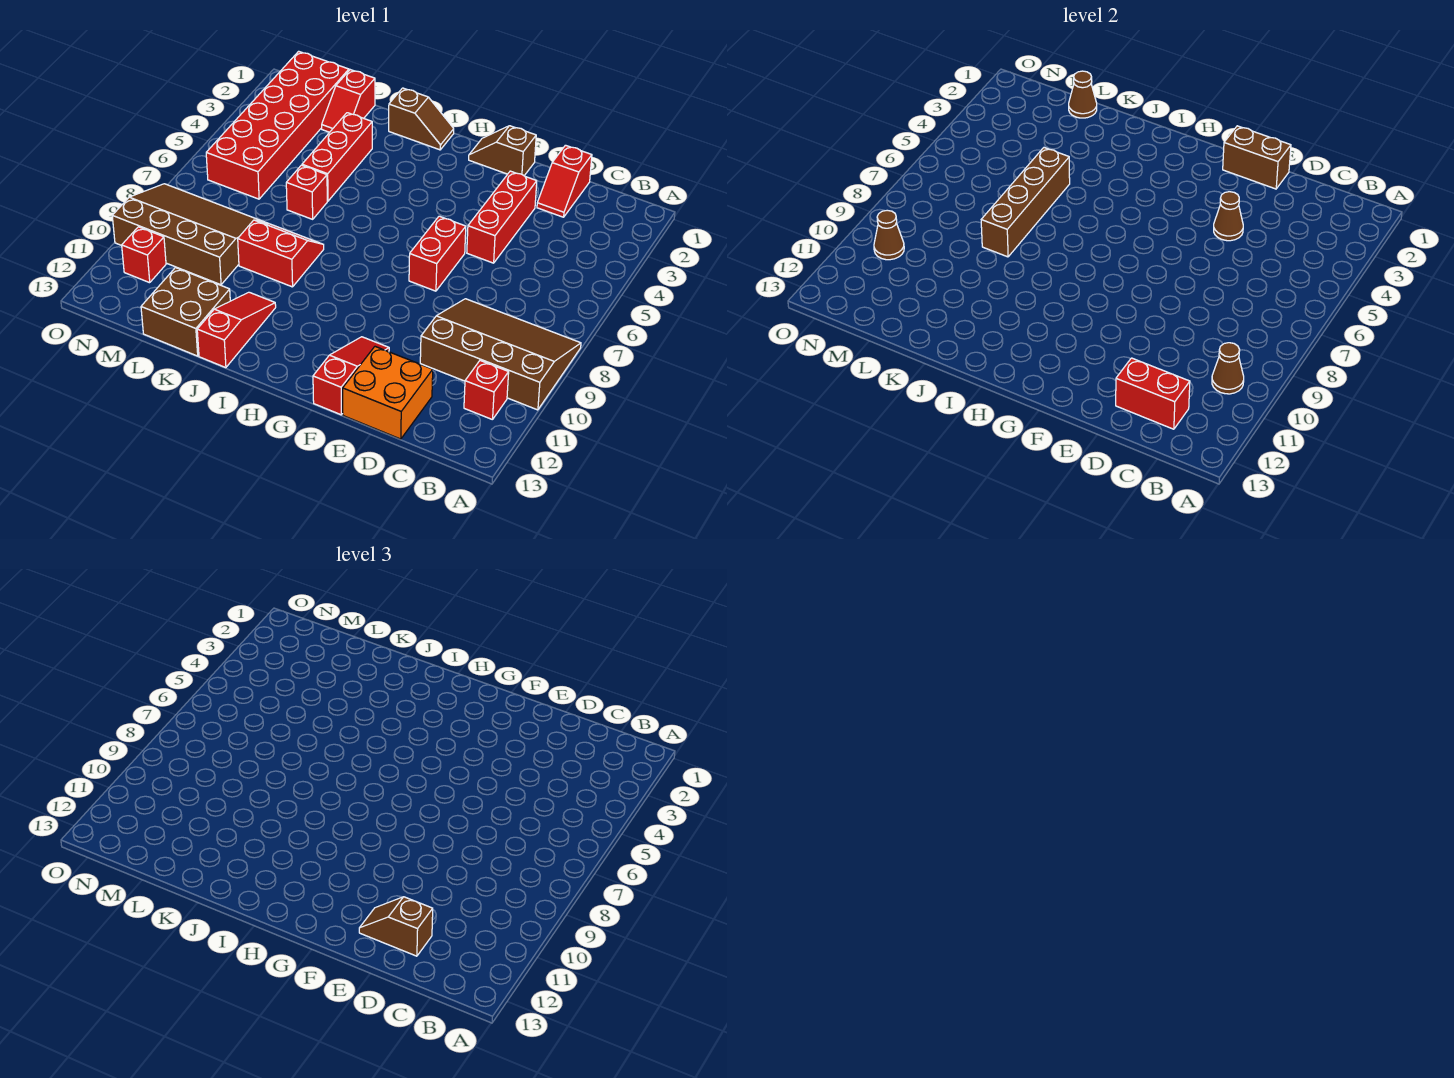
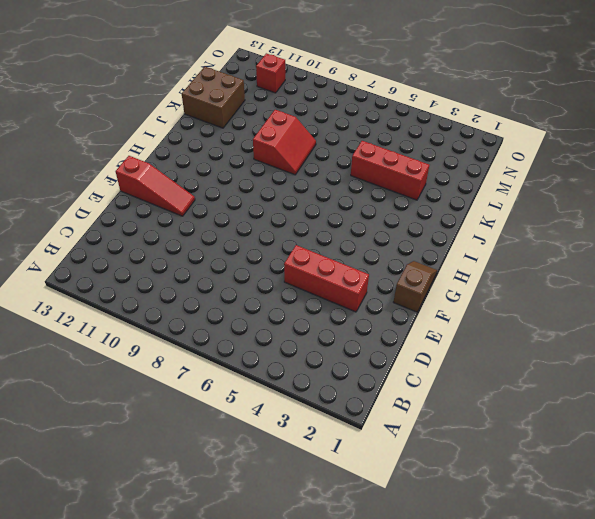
none -> brown slope A8:D10 level 1 top 10
none -> red brick B11 level 1
none -> red slope D1:D2 level 1 top 1

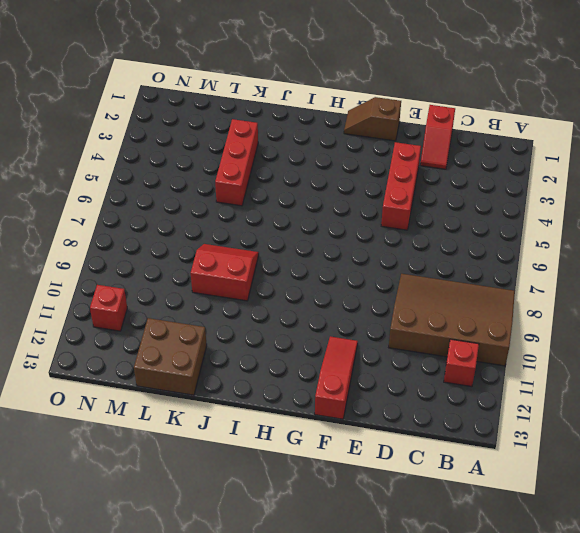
none -> orange brick D12:E13 level 1
none -> red brick F6:F7 level 1
none -> brown slope I1:J1 level 1 top J

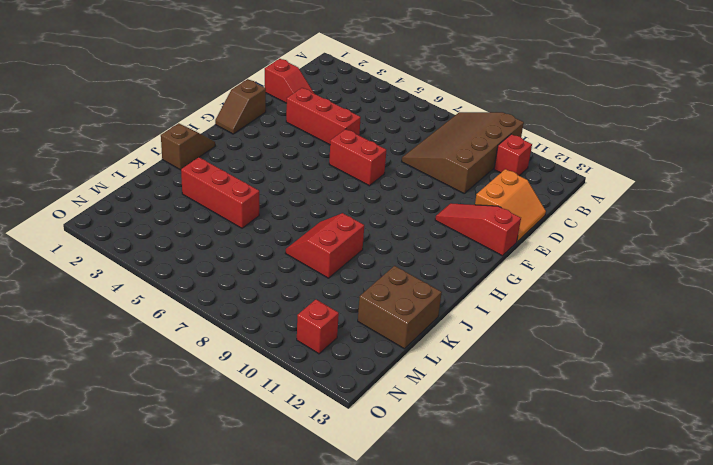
orange slope D12:E13 level 1 top 12 -> orange brick D12:E13 level 1
none -> red slope J11:J13 level 1 top 13
none -> red brick K6 level 1
none -> red slope L1:L2 level 1 top 1

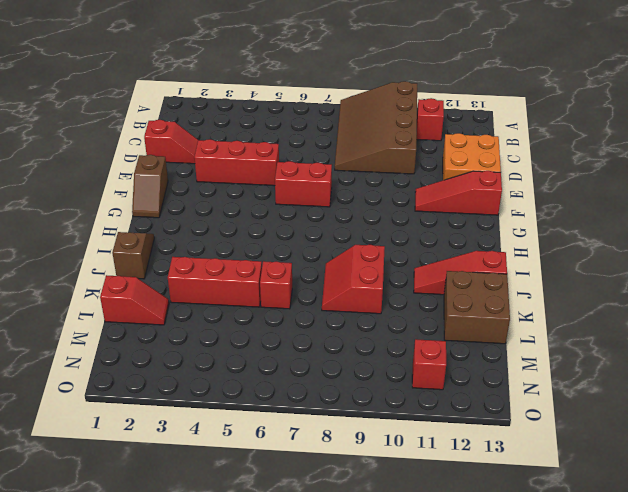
none -> brown slope L8:O10 level 1 top 10
none -> red brick M1:N6 level 1
none -> brown cone B10 level 2

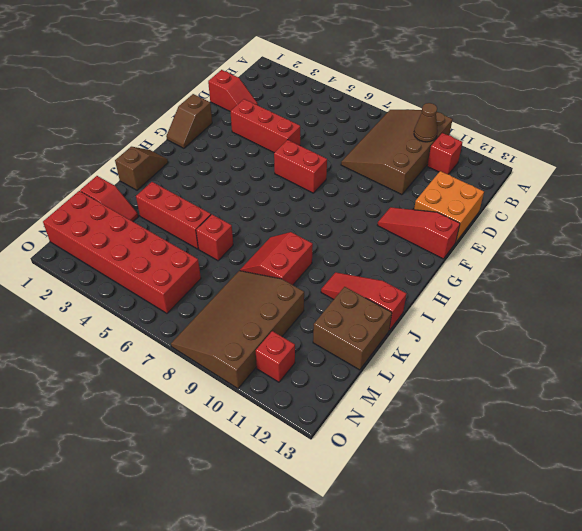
none -> red brick C12:D12 level 2
none -> brown brick E1:F1 level 2
none -> brown cone E4 level 2

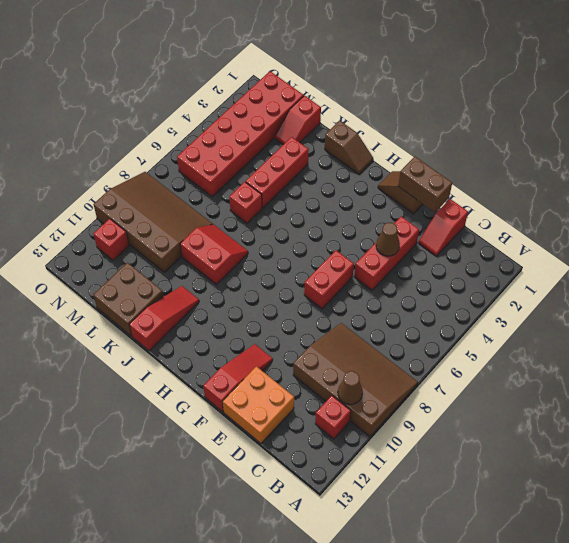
none -> red brick C12:D12 level 2
none -> brown brick K5:K8 level 2
none -> brown cone L1 level 2

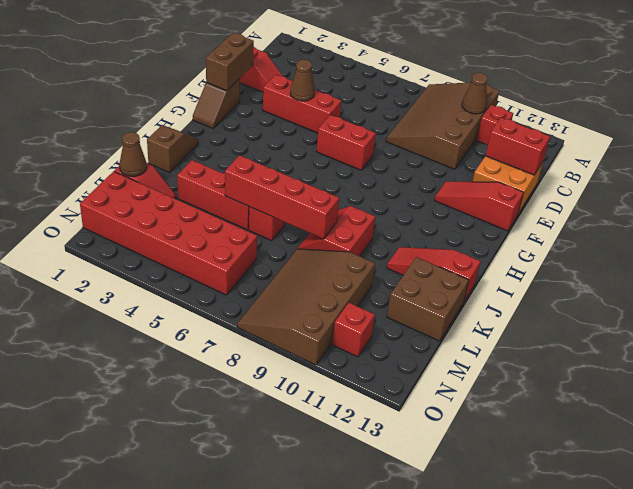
red brick D12:D13 level 2 -> red brick C12:D12 level 2
red brick K5:K8 level 2 -> brown brick K5:K8 level 2
none -> brown cone N10 level 2
none -> brown slope D12:E12 level 3 top D

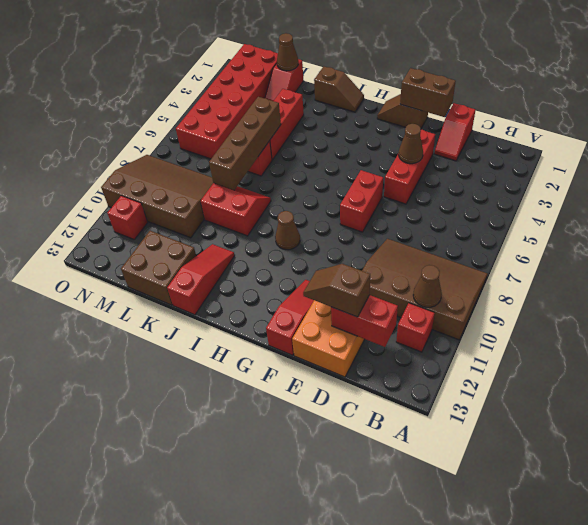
brown cone H9 level 1 -> brown cone N10 level 2

